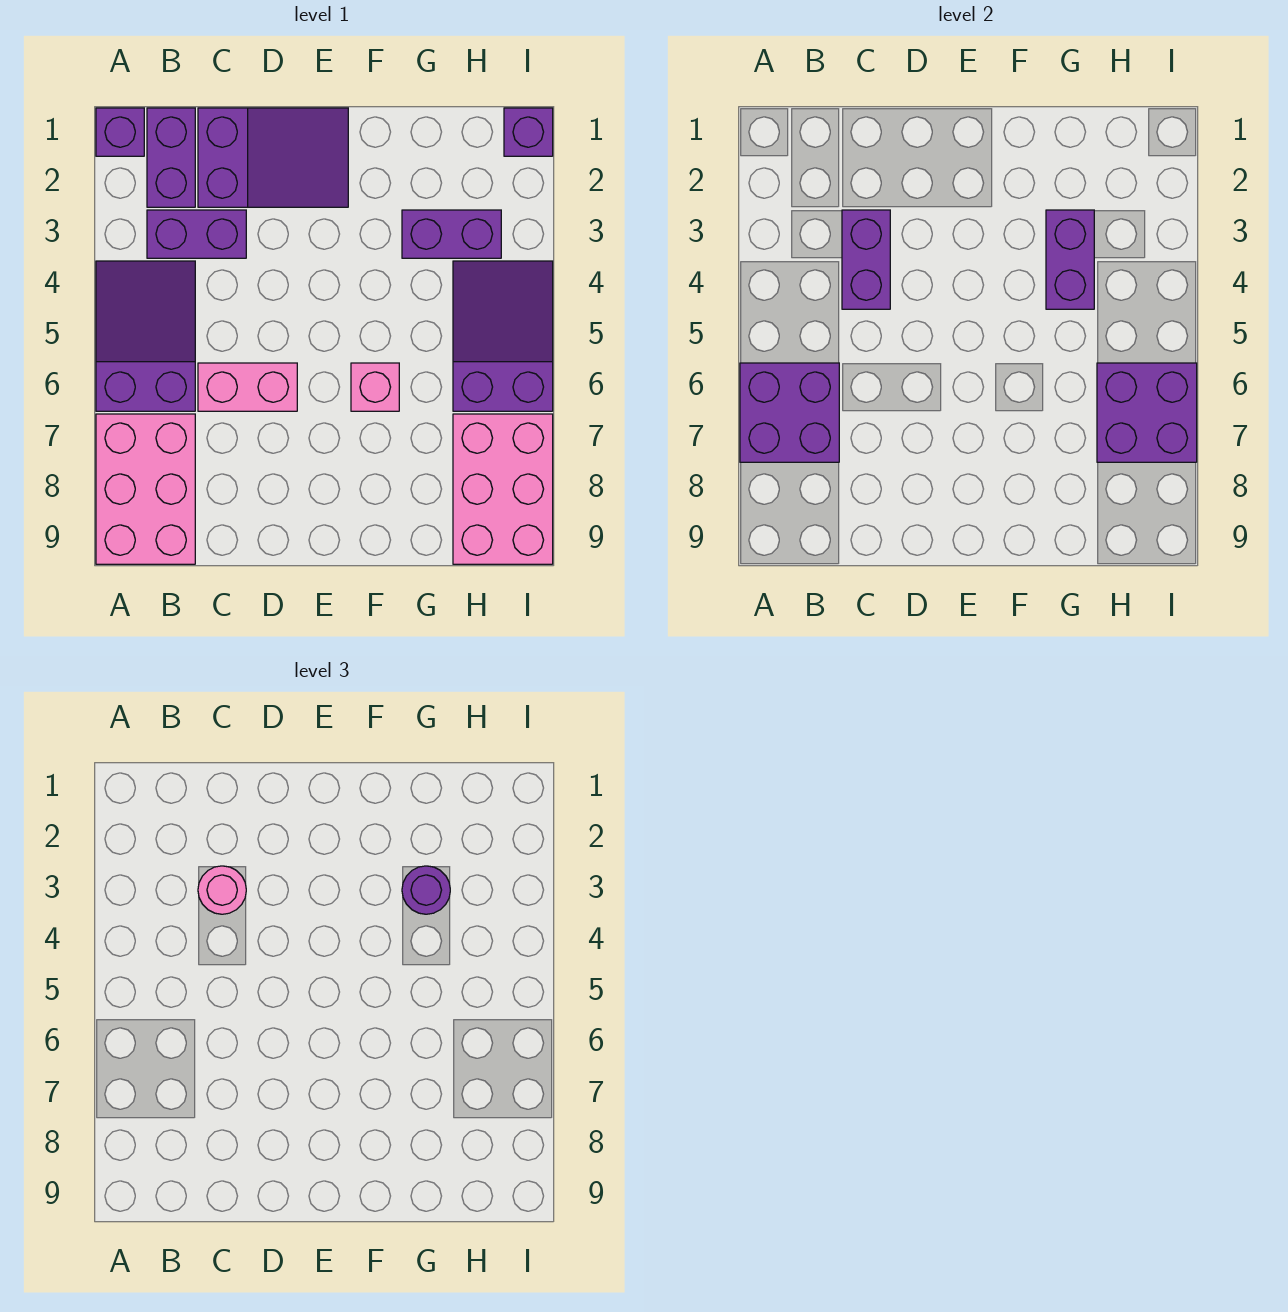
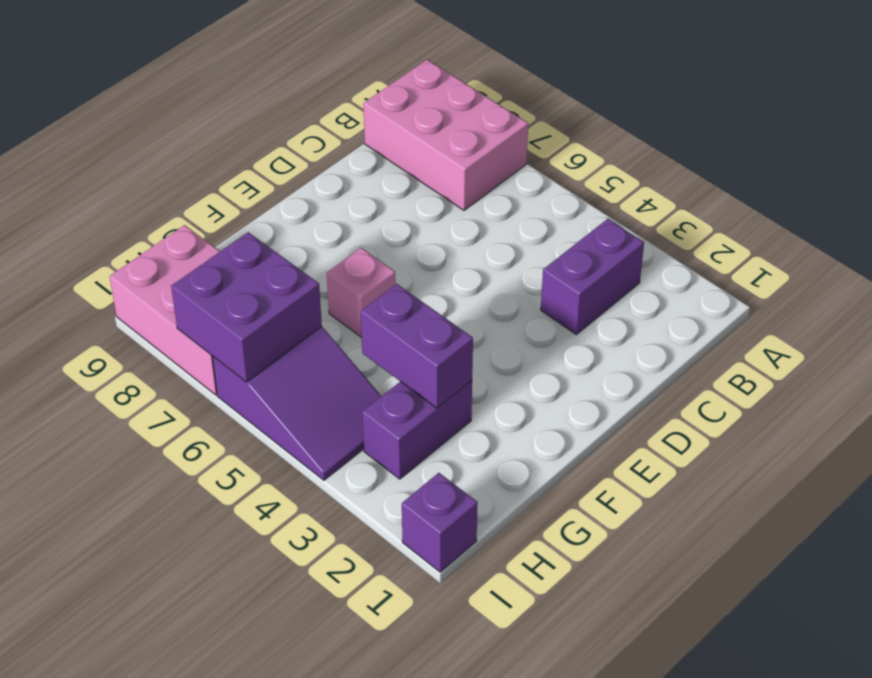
none -> purple brick A1 level 1
none -> purple slope A4:B6 level 1 top 6
none -> purple brick B1:B2 level 1

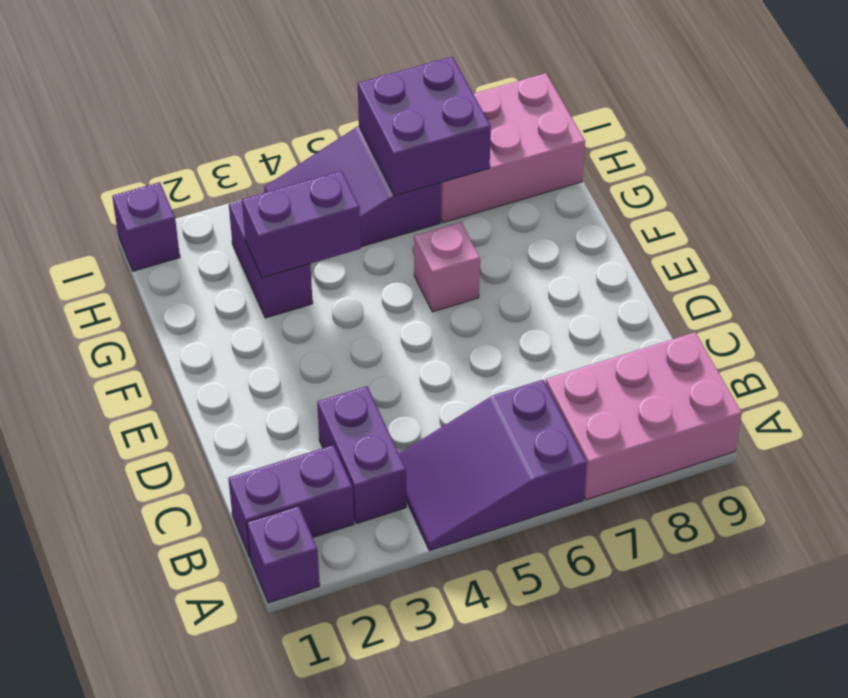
none -> purple slope C1:E2 level 1 top C
none -> pink brick C6:D6 level 1
none -> purple brick A6:B7 level 2

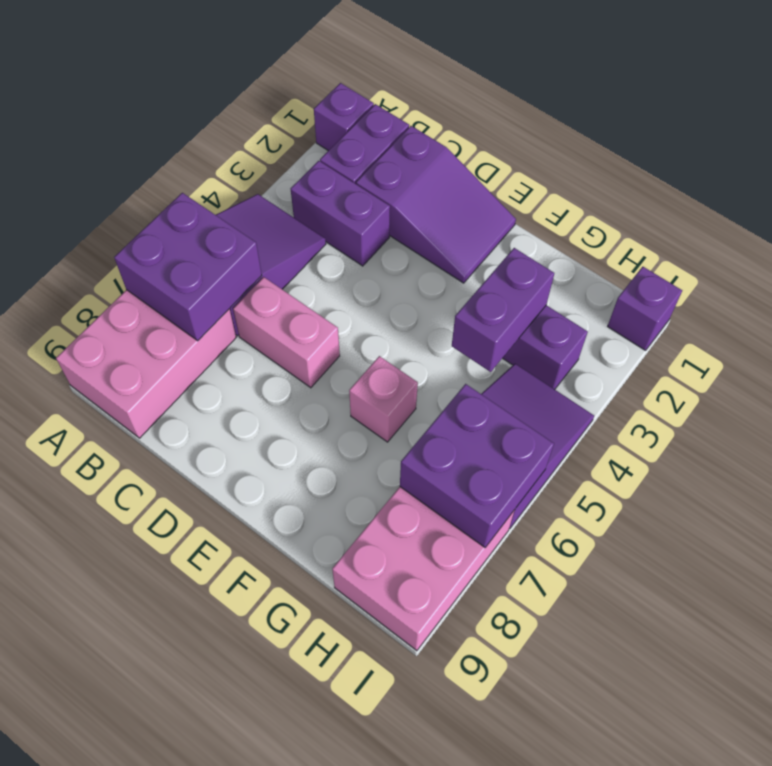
none -> purple brick C3:C4 level 2
none -> pink round brick C3 level 3
none -> purple round brick G3 level 3

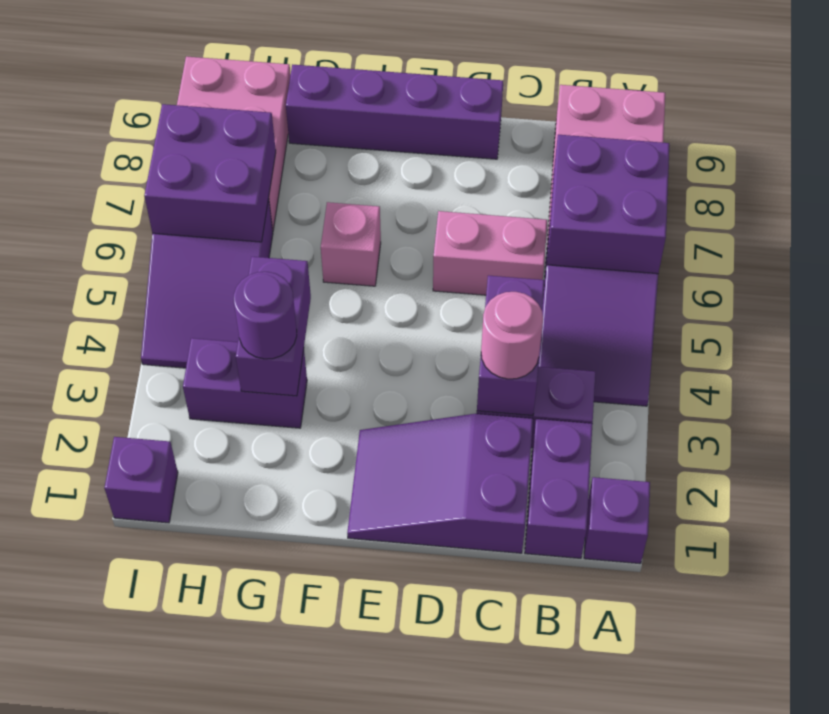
purple brick D9:G9 level 1 -> none

